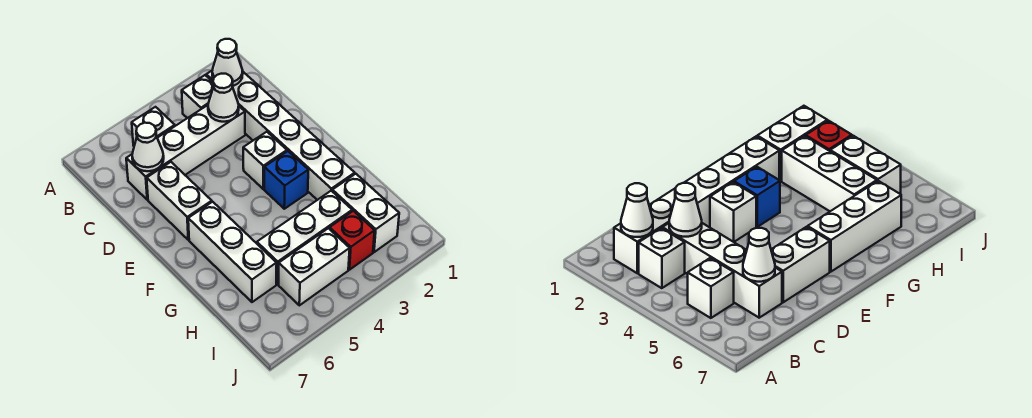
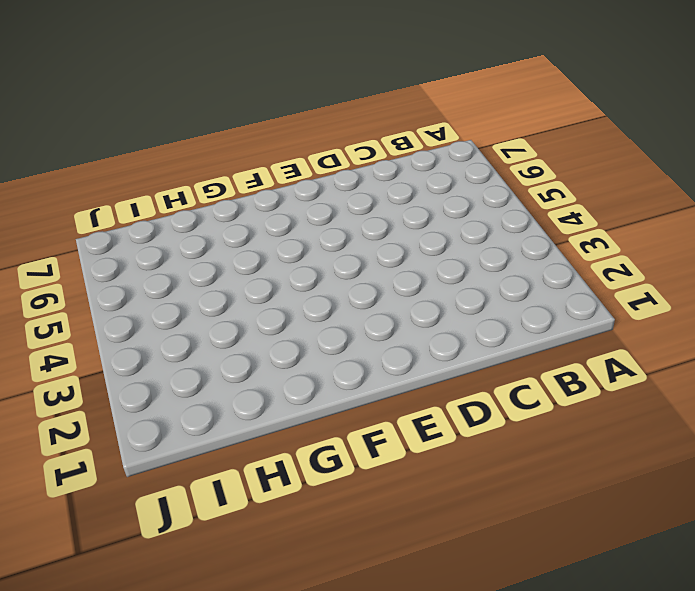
none -> white brick B2:G2 level 1
none -> white brick B3 level 1
none -> white brick B5 level 1

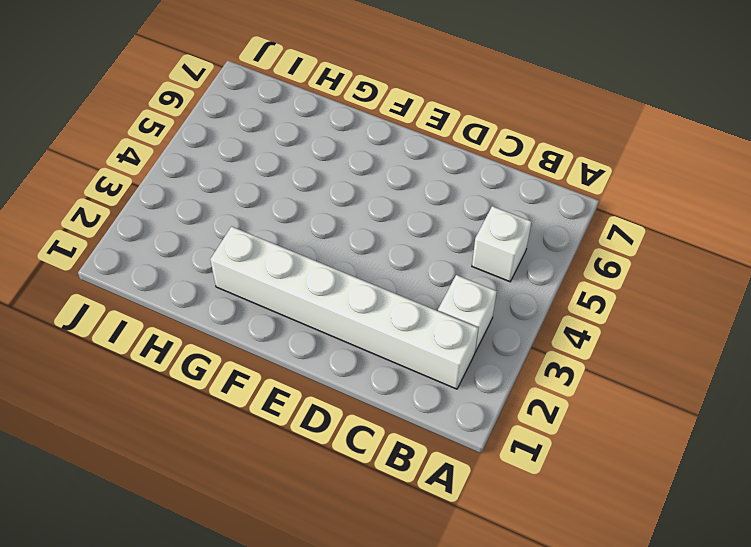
none -> white brick C3:C6 level 1
none -> white brick D6:E6 level 1
none -> white brick E3 level 1

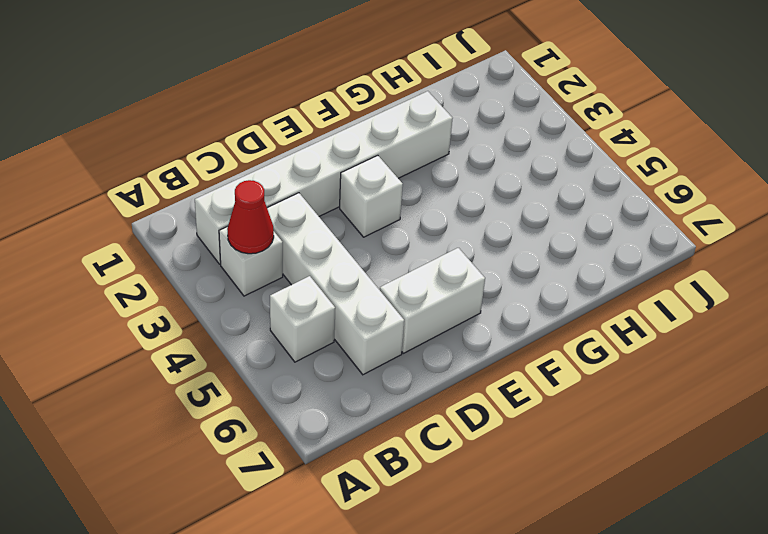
red cone B3 level 2 -> none
none -> blue brick F3 level 1
none -> white brick F6:H6 level 1
none -> white brick H2:I2 level 1

